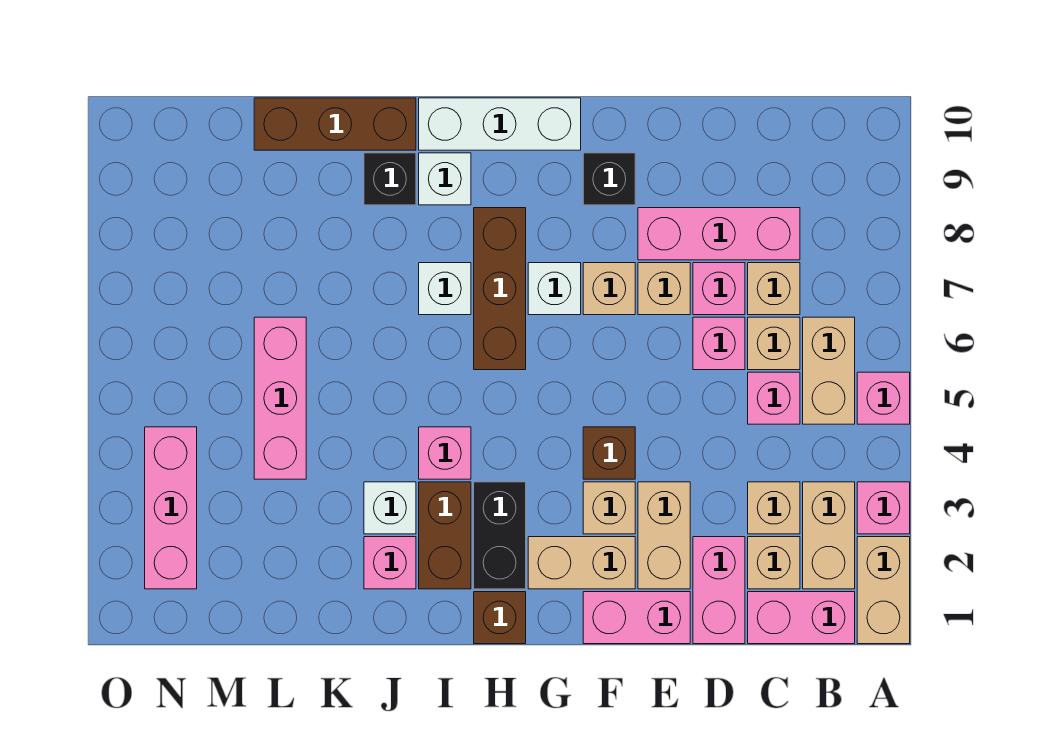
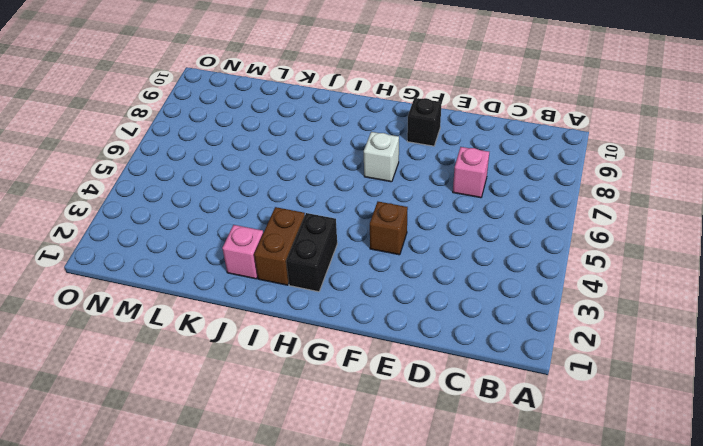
none -> tan brick A1:A2 level 1
none -> pink brick A3 level 1
none -> pink brick A5 level 1
none -> pink brick B1:C1 level 1

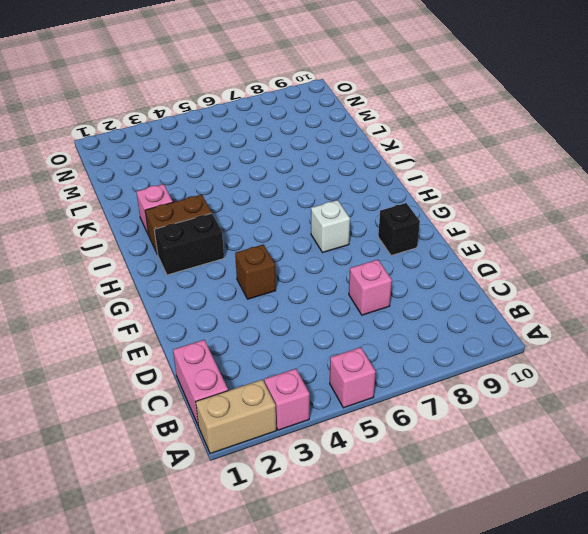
none -> tan brick B2:B3 level 1
none -> tan brick B5:B6 level 1
none -> tan brick C2 level 1
none -> tan brick C3 level 1

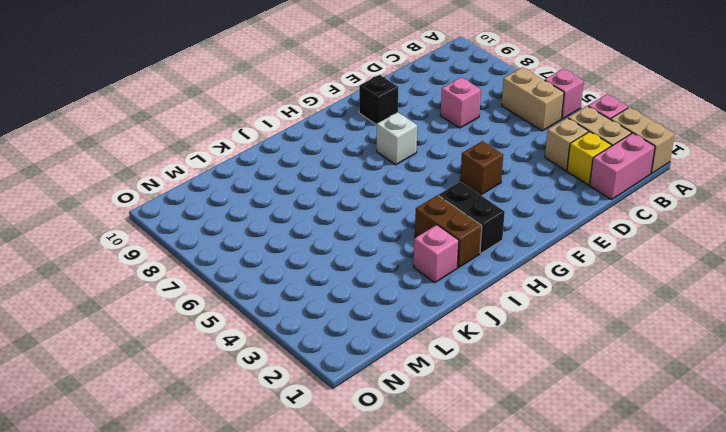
yellow brick C2 level 1 -> tan brick C2 level 1
none -> pink brick C5 level 1
none -> tan brick C6 level 1
none -> tan brick C7 level 1
none -> pink brick C8:E8 level 1

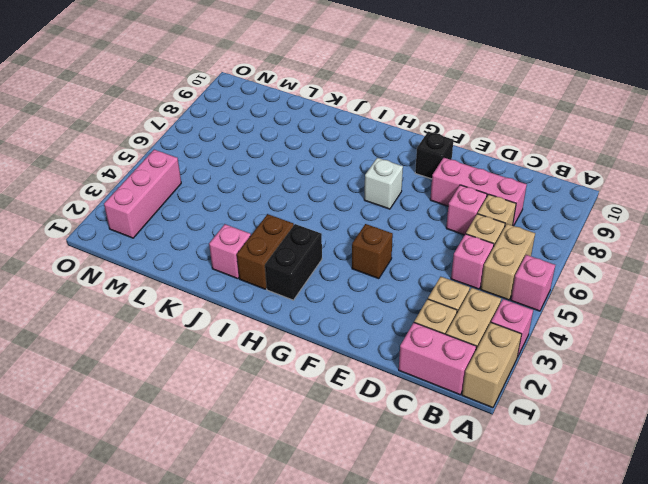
none -> pink brick D1:D2 level 1
none -> pink brick D6 level 1
none -> pink brick E1:F1 level 1
none -> tan brick E2:E3 level 1

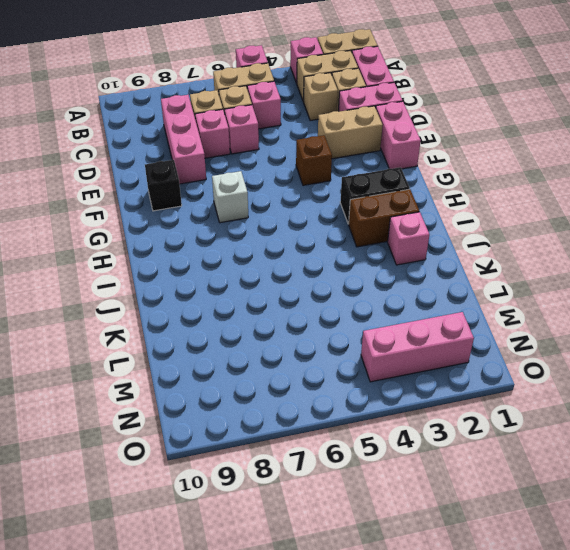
none -> tan brick E7 level 1
none -> tan brick F2:G2 level 1
none -> tan brick F3 level 1
none -> tan brick F7 level 1

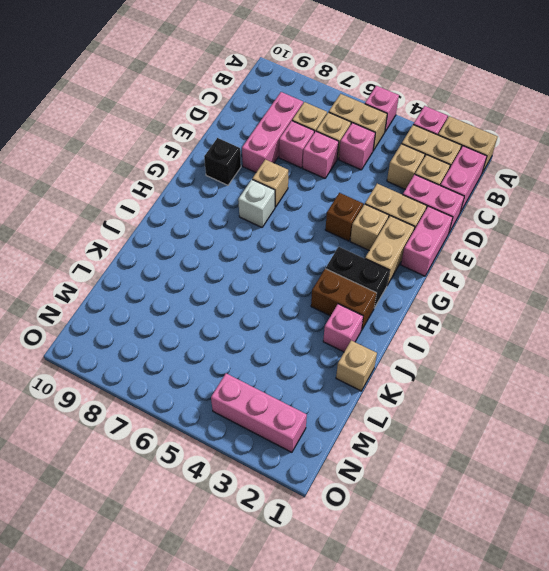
tan brick K1 level 1 -> tan brick E7 level 1
none -> white brick G10:I10 level 1
none -> brown brick H1 level 1
none -> brown brick H6:H8 level 1
none -> pink brick I4 level 1

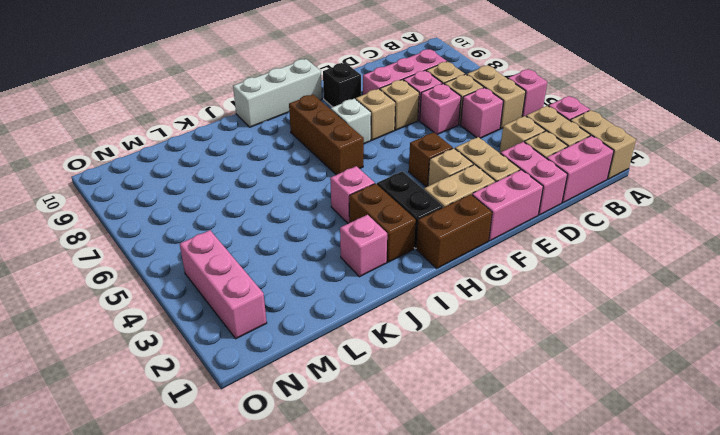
brown brick G1:H1 level 1 -> brown brick H1 level 1
none -> white brick I7 level 1
none -> white brick I9 level 1
none -> white brick J3 level 1
none -> black brick J9 level 1

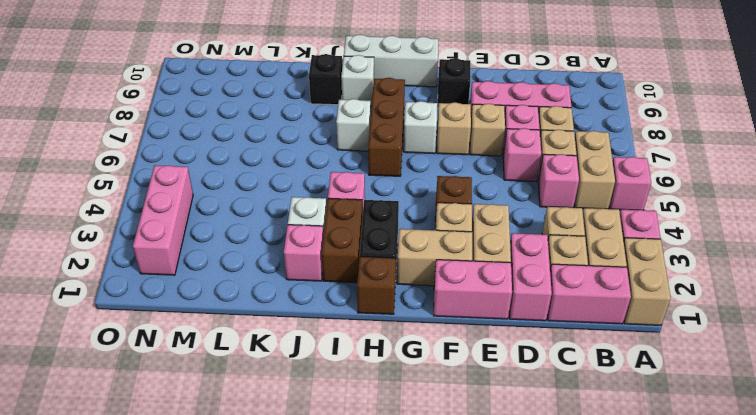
none -> brown brick J10:L10 level 1
none -> pink brick L4:L6 level 1

